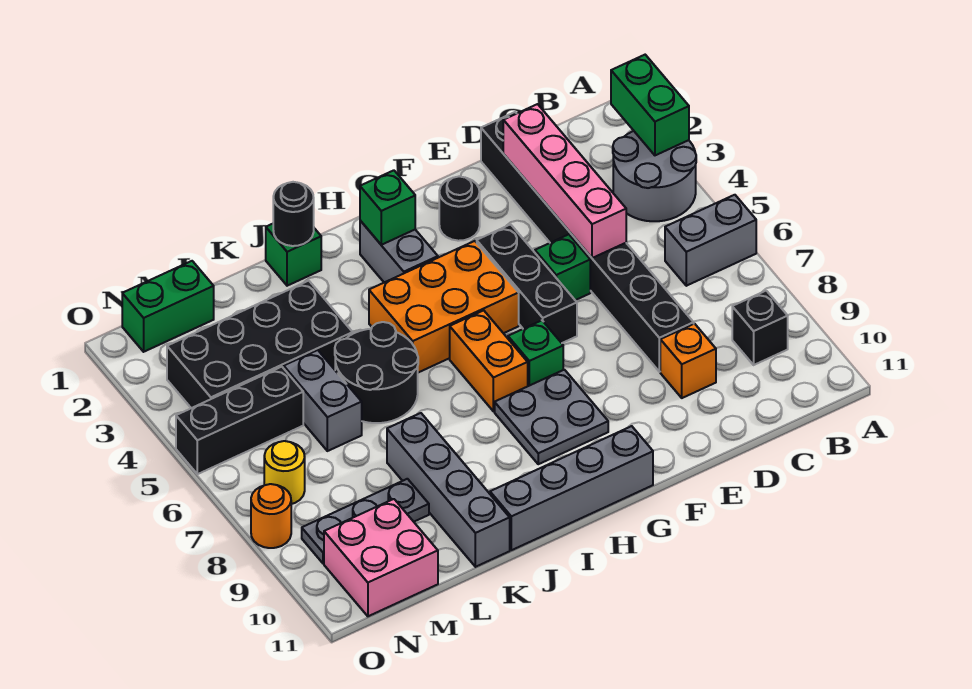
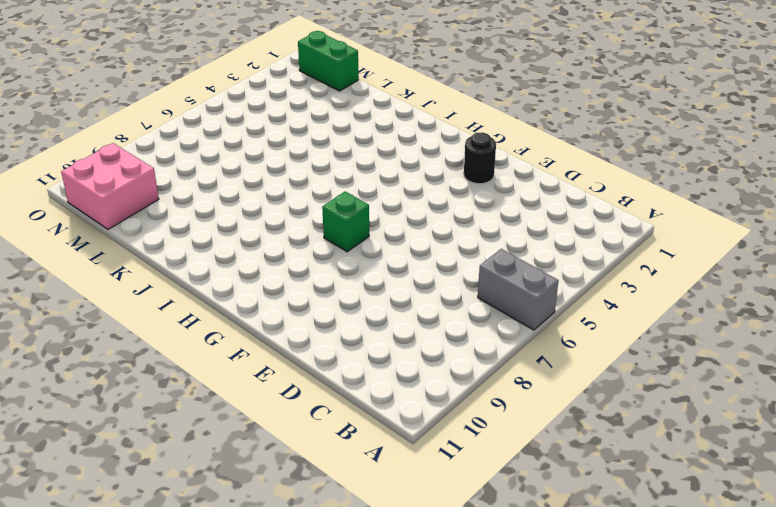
none -> grey round brick A3:B4 level 1
none -> black brick B9 level 1
none -> black brick D1:D8 level 1

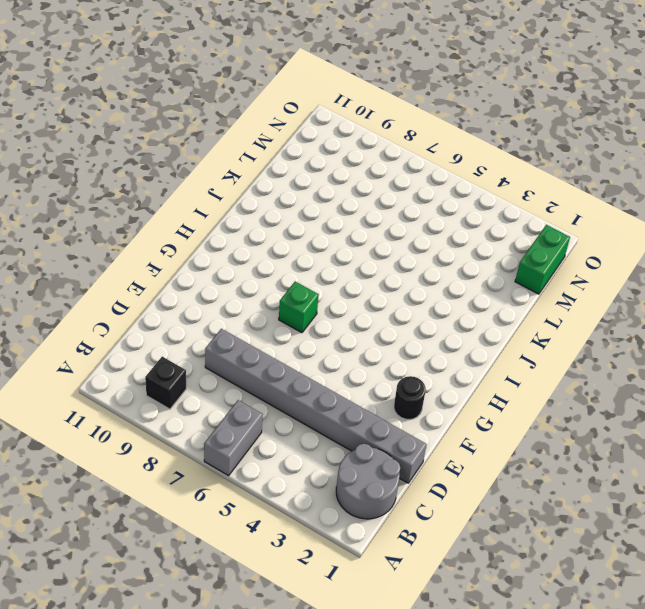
grey round brick B1:C2 level 1 -> grey round brick A3:B4 level 1
grey brick D1:D8 level 1 -> black brick D1:D8 level 1
none -> orange brick D9 level 1
none -> green brick E5 level 1
none -> black brick F4:F6 level 1

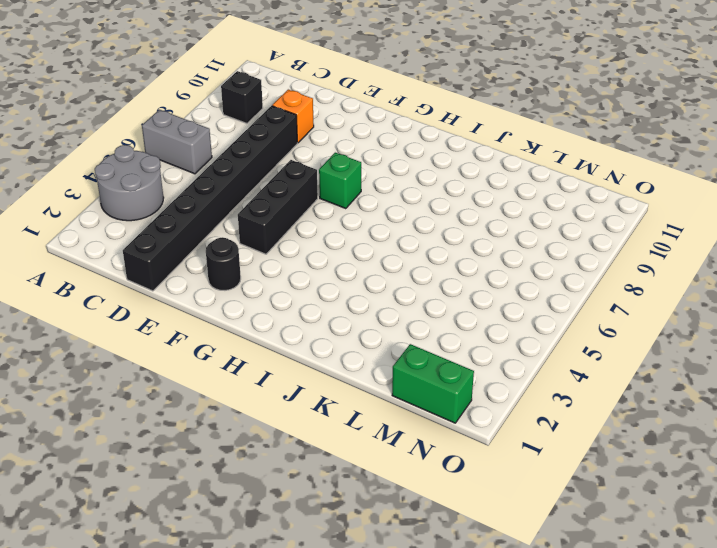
none -> green brick E5 level 1
none -> orange brick G4:I5 level 1
none -> grey plate G8:H9 level 1

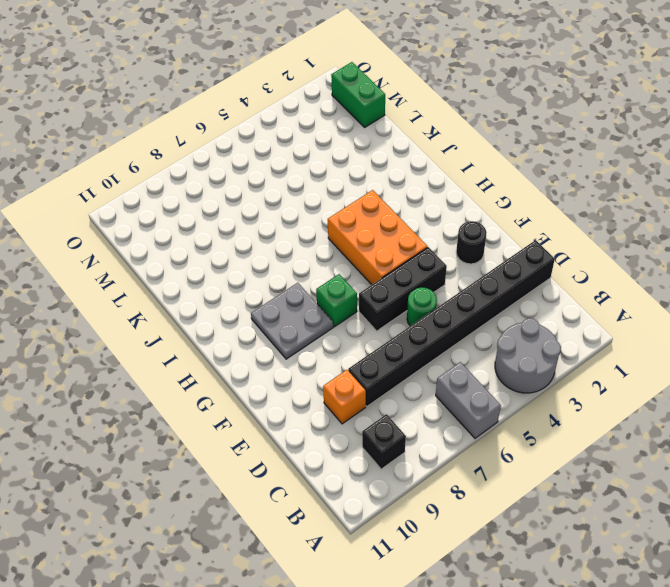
green round brick E5 level 1 -> green brick E5 level 1
none -> grey brick G11:J11 level 1
none -> grey brick H2:H3 level 1
none -> orange brick H6:H7 level 1

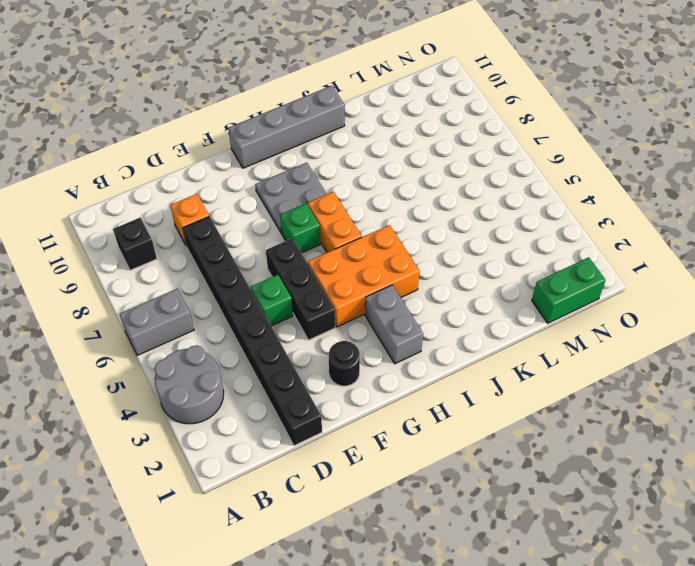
none -> green brick J1 level 1
none -> black round brick J5:K6 level 1
none -> black brick K3:N4 level 1

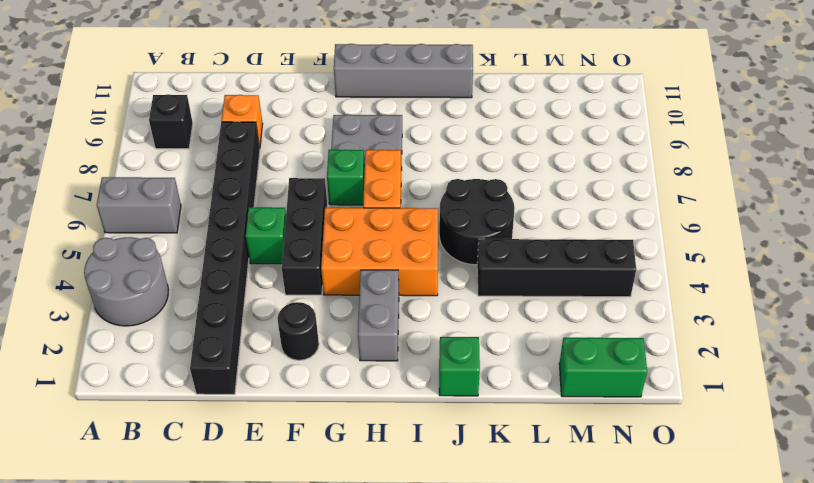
black brick K4:N4 level 1 -> black brick K3:N4 level 1
none -> grey brick K8:K11 level 1
none -> grey brick L5:L6 level 1
none -> grey plate L9:N9 level 1

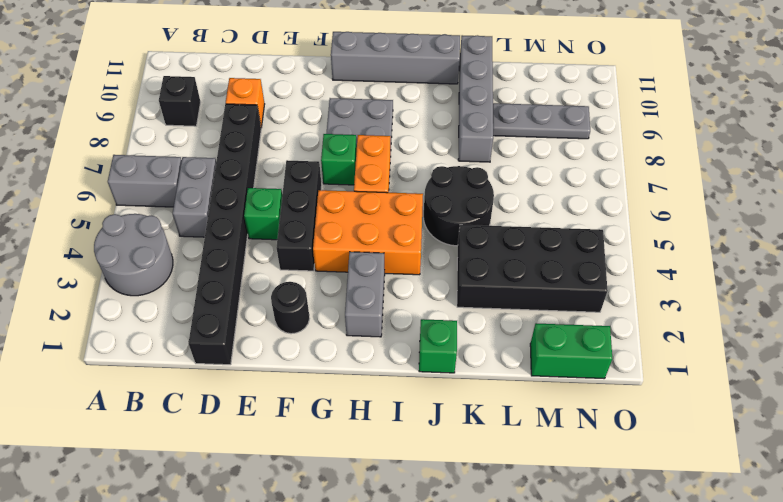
grey brick C5:C6 level 1 -> grey brick L5:L6 level 1
none -> black brick M5:O5 level 1
none -> pink brick M10:N11 level 1
none -> yellow round brick N7 level 1

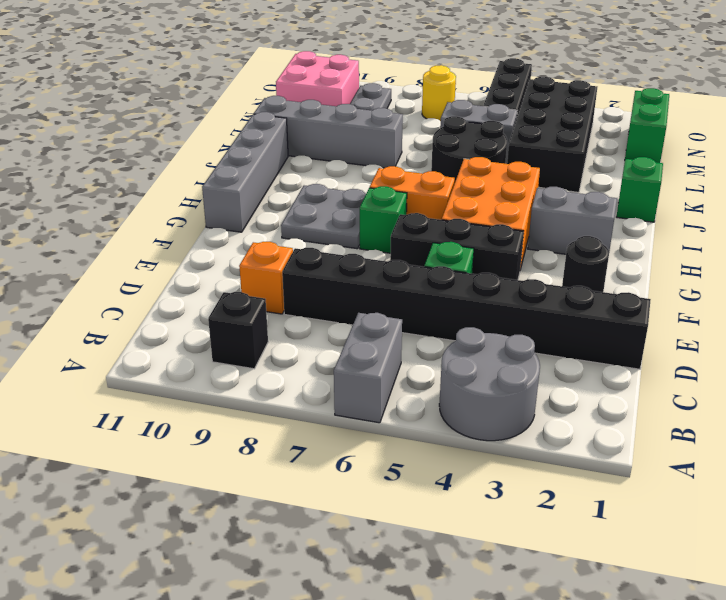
none -> orange round brick O8 level 1
none -> green brick A2:A3 level 2
none -> pink brick D2:D5 level 2

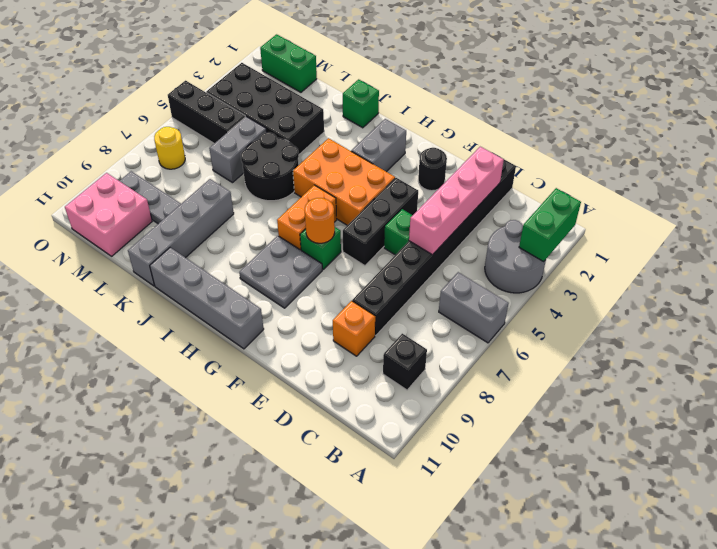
orange round brick G7 level 2 -> orange round brick O8 level 1
none -> green brick H2 level 2
none -> black round brick J1 level 2

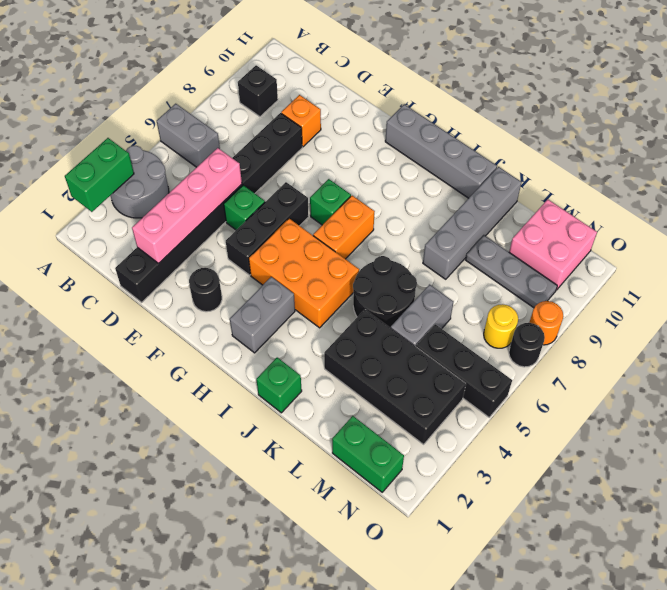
black round brick O7 level 1 -> black round brick J1 level 2
none -> grey plate G8:H9 level 1
none -> green brick H2 level 2

